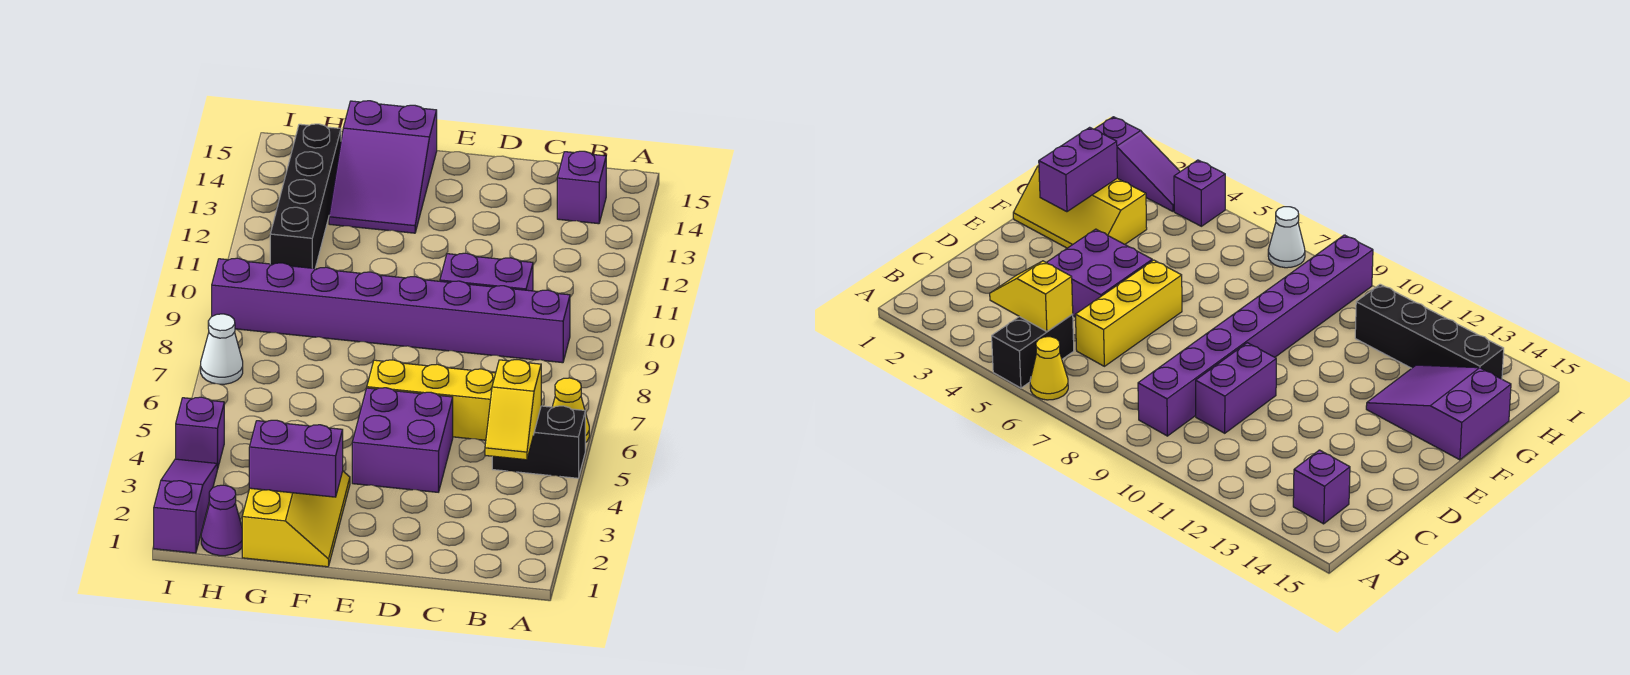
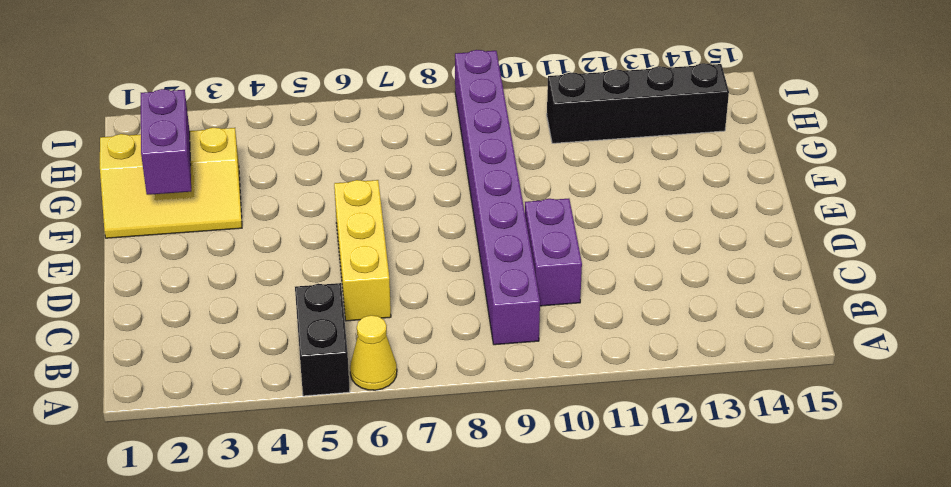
none -> purple brick B14 level 1
none -> purple brick D4:E5 level 1
none -> purple slope F13:G15 level 1 top 15

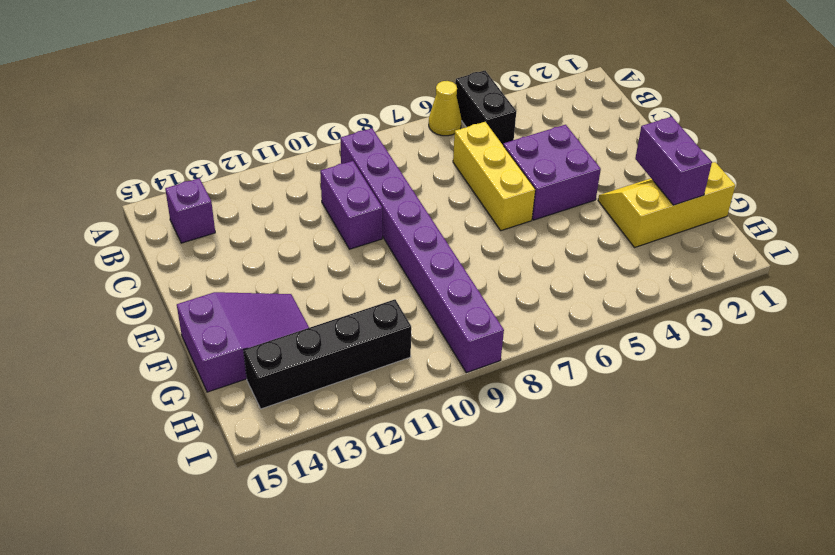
none -> purple cone H1 level 1
none -> purple slope I1:I3 level 1 top 1
none -> purple brick I4 level 1

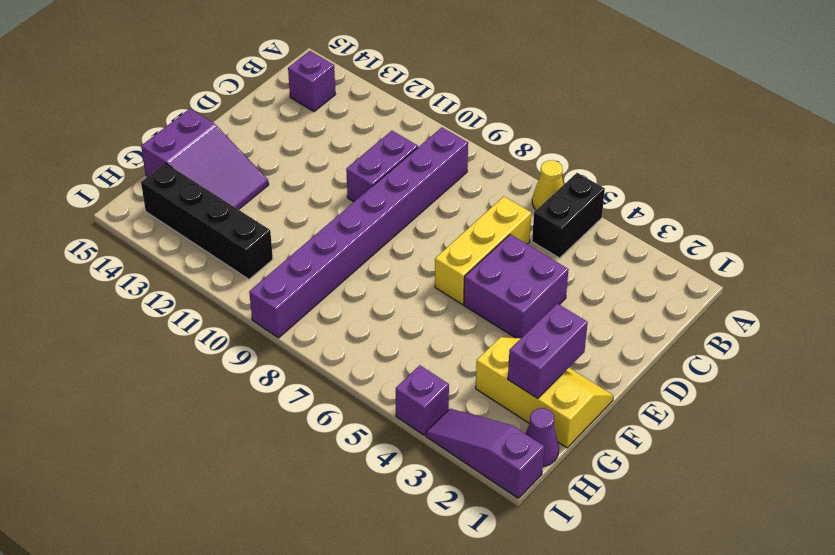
none -> white cone I7 level 1
none -> yellow slope B4:B5 level 2 top 5

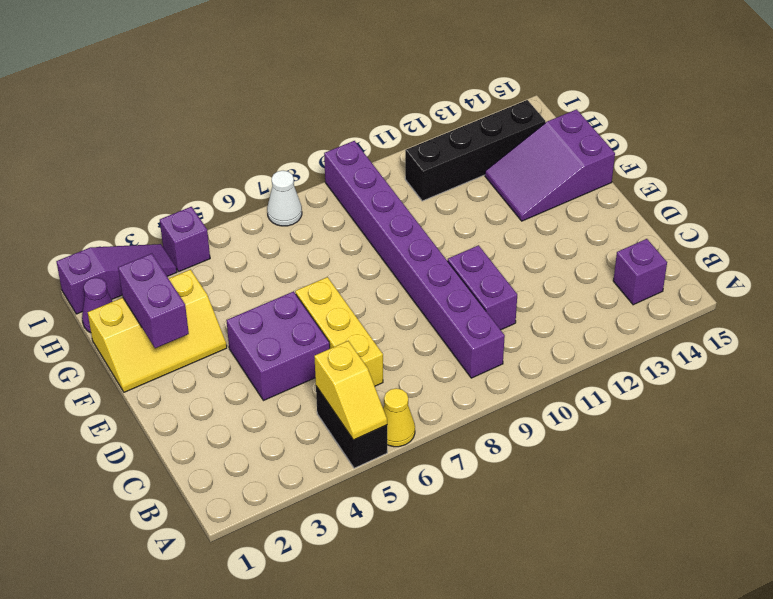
yellow slope A5:B5 level 2 top B -> yellow slope B4:B5 level 2 top 5

